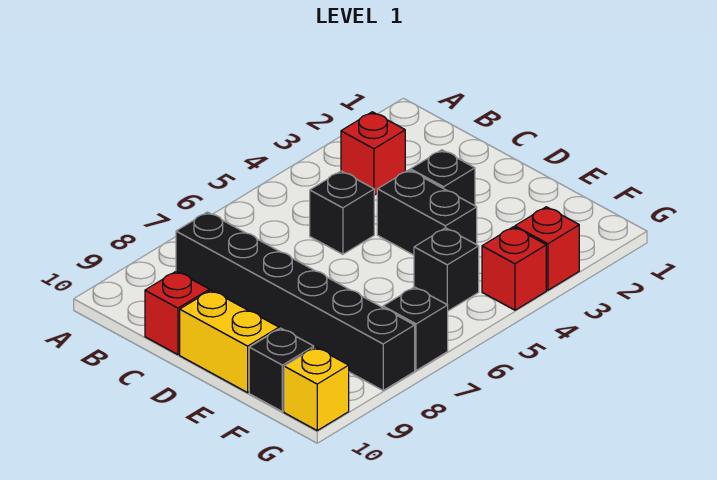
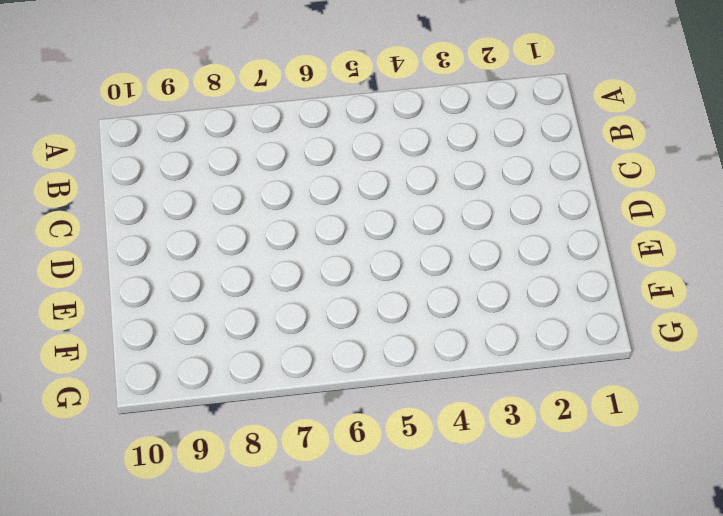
none -> red brick B3 level 1
none -> black brick B8:G8 level 1
none -> black brick C5 level 1

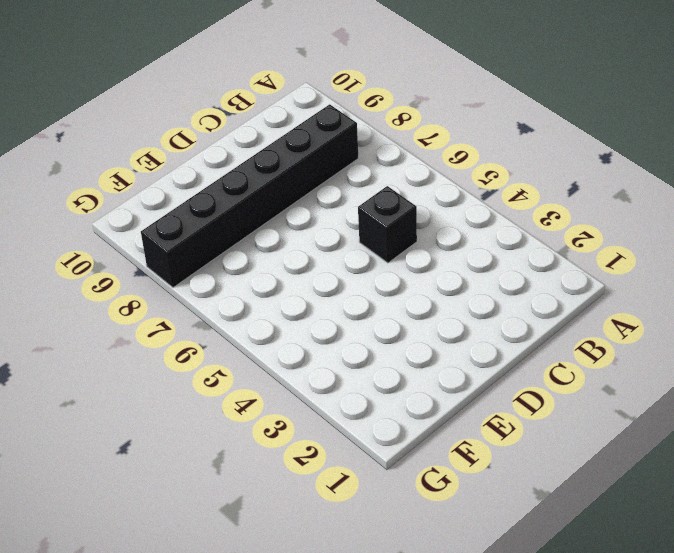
none -> red brick B3 level 1
none -> red brick C10 level 1
none -> black brick D3 level 1

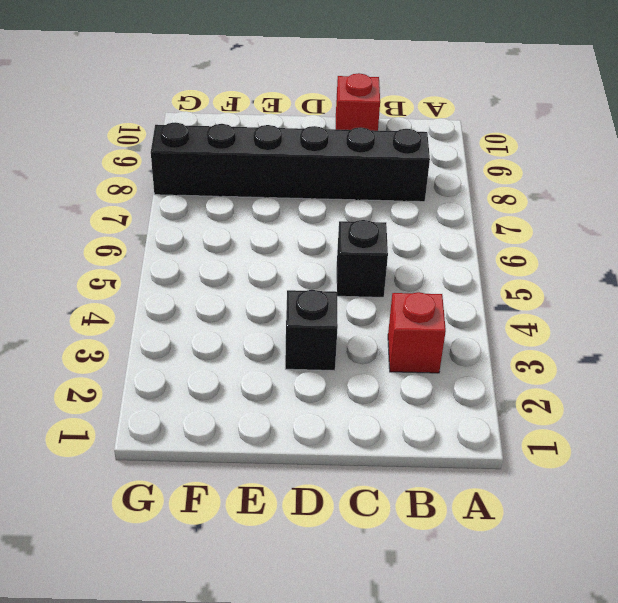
none -> black brick D4:E4 level 1
none -> yellow brick D10:E10 level 1
none -> black brick F5 level 1

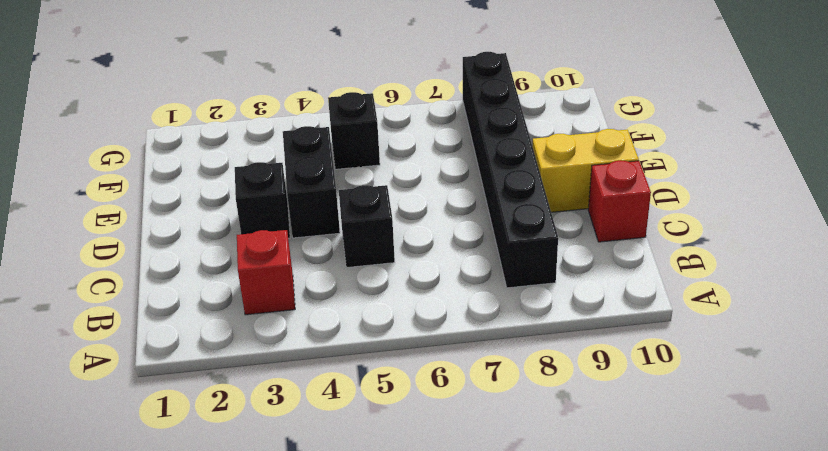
yellow brick D9:D10 level 1 -> yellow brick D10:E10 level 1
none -> black brick F10 level 1
none -> red brick G3 level 1
none -> red brick G4 level 1

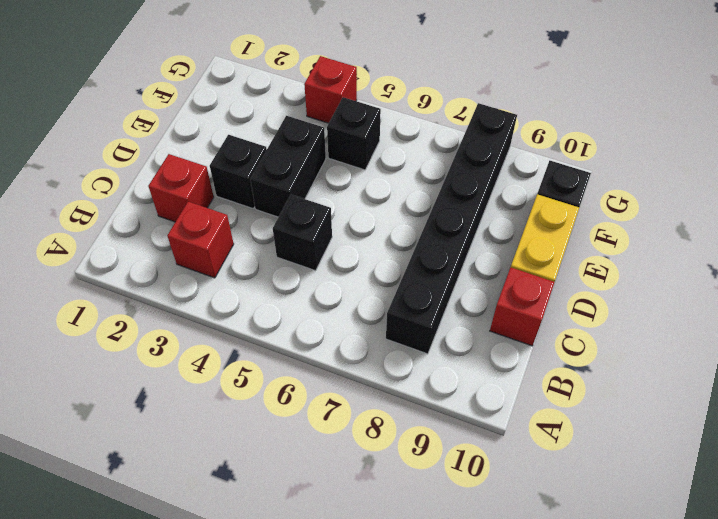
red brick C2 level 1 -> red brick G3 level 1
none -> black brick G7 level 1
none -> yellow brick G10 level 1

